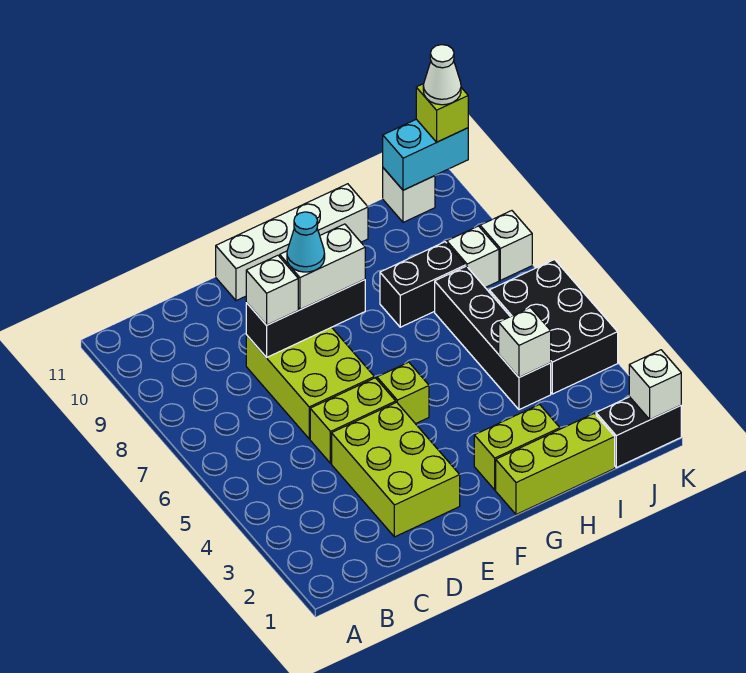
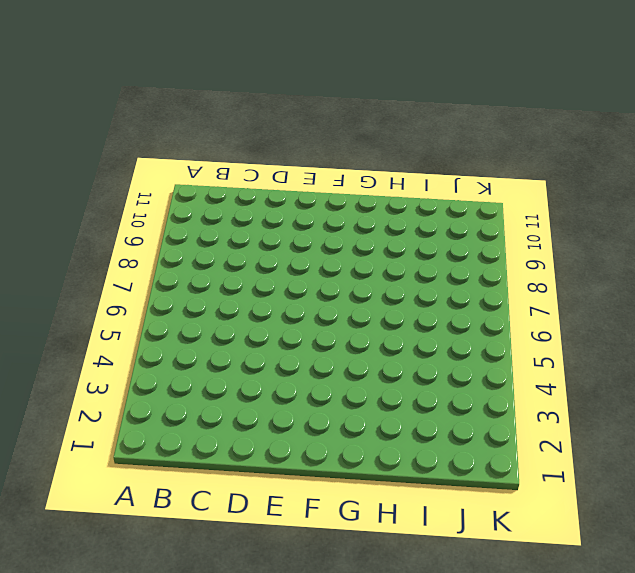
none -> lime brick D2:E4 level 1
none -> lime brick D5:E5 level 1
none -> lime brick D6:E8 level 1

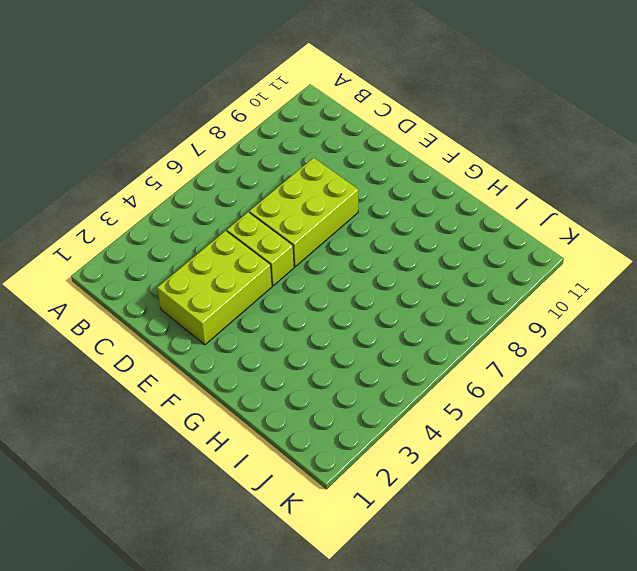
none -> white brick E11:H11 level 1
none -> lime brick F5 level 1
none -> lime brick G1:I1 level 1

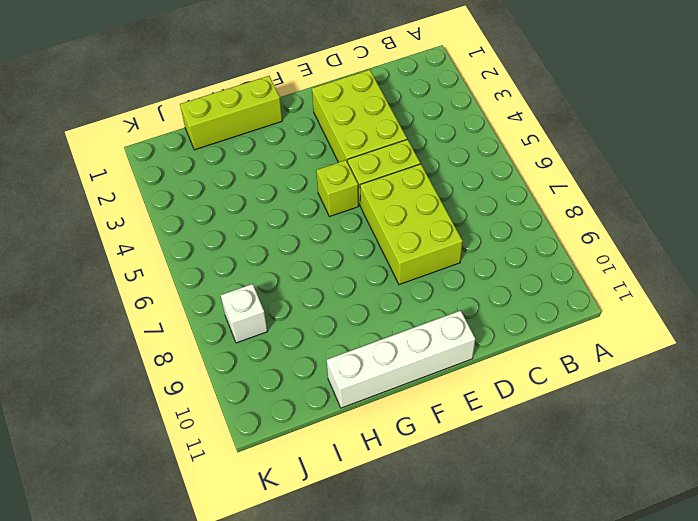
none -> lime brick G2:H2 level 1
none -> black brick H8:I8 level 1
none -> black brick I4:I7 level 1

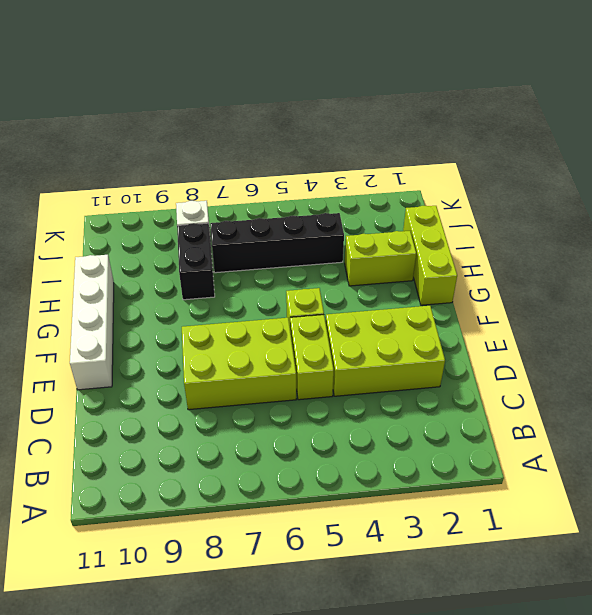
lime brick H2:H3 level 1 -> lime brick G2:H2 level 1
none -> black brick J1:K1 level 1
none -> black brick J4:K6 level 1
none -> white brick J11 level 1

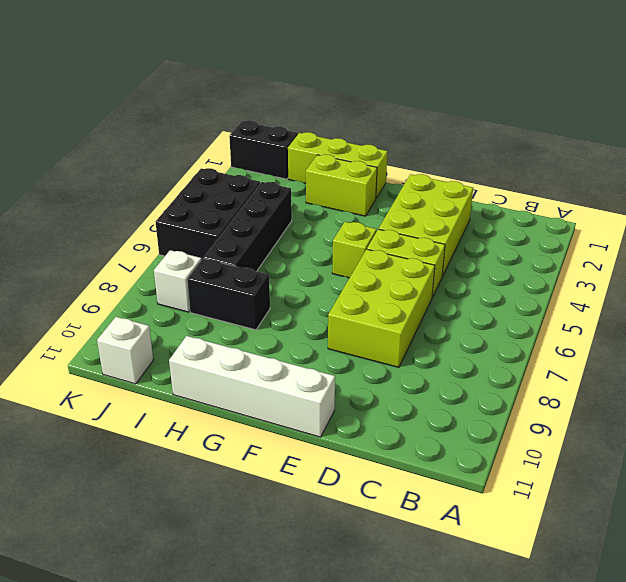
none -> white brick K8 level 1
none -> black brick D8:F8 level 2
none -> white brick I4 level 2

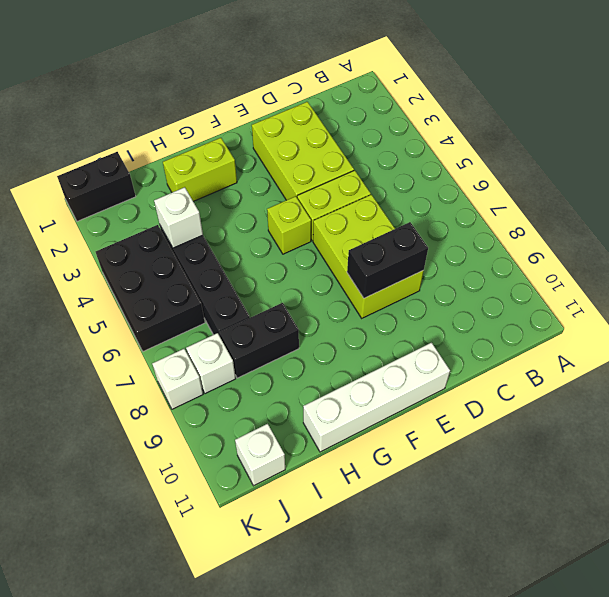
black brick D8:E8 level 2 -> black brick D8:F8 level 2
none -> lime brick G1:I1 level 1
none -> cyan brick J11:K11 level 2
none -> white brick K1 level 2

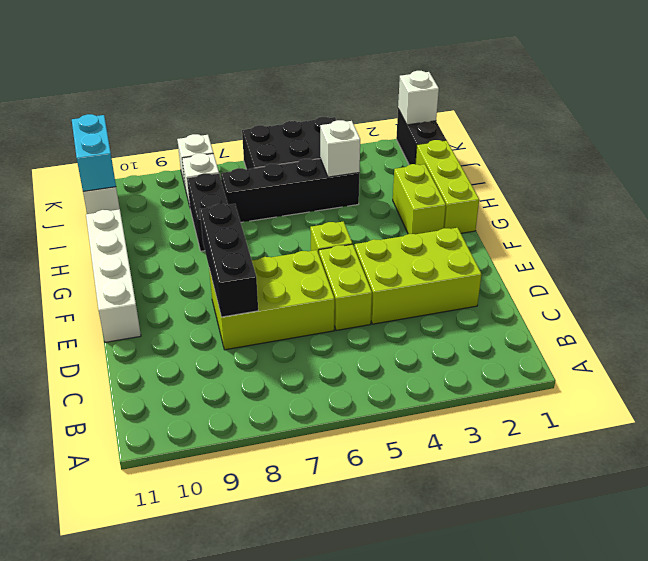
none -> white brick D8 level 3
none -> white brick E8:F8 level 3
none -> lime brick K11 level 3

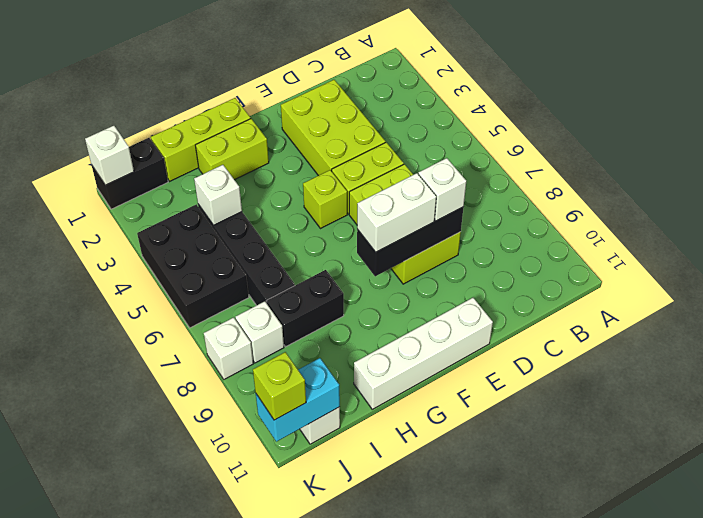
none -> cyan cone E8 level 4
none -> white cone K11 level 4

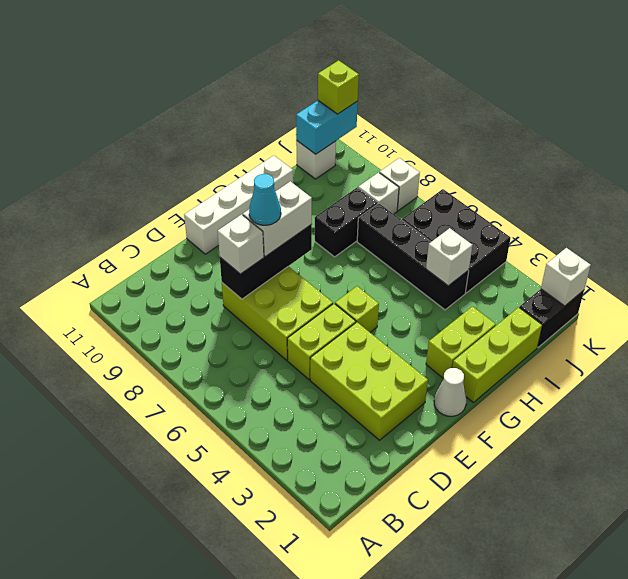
white cone F1 level 1 -> white cone K11 level 4

